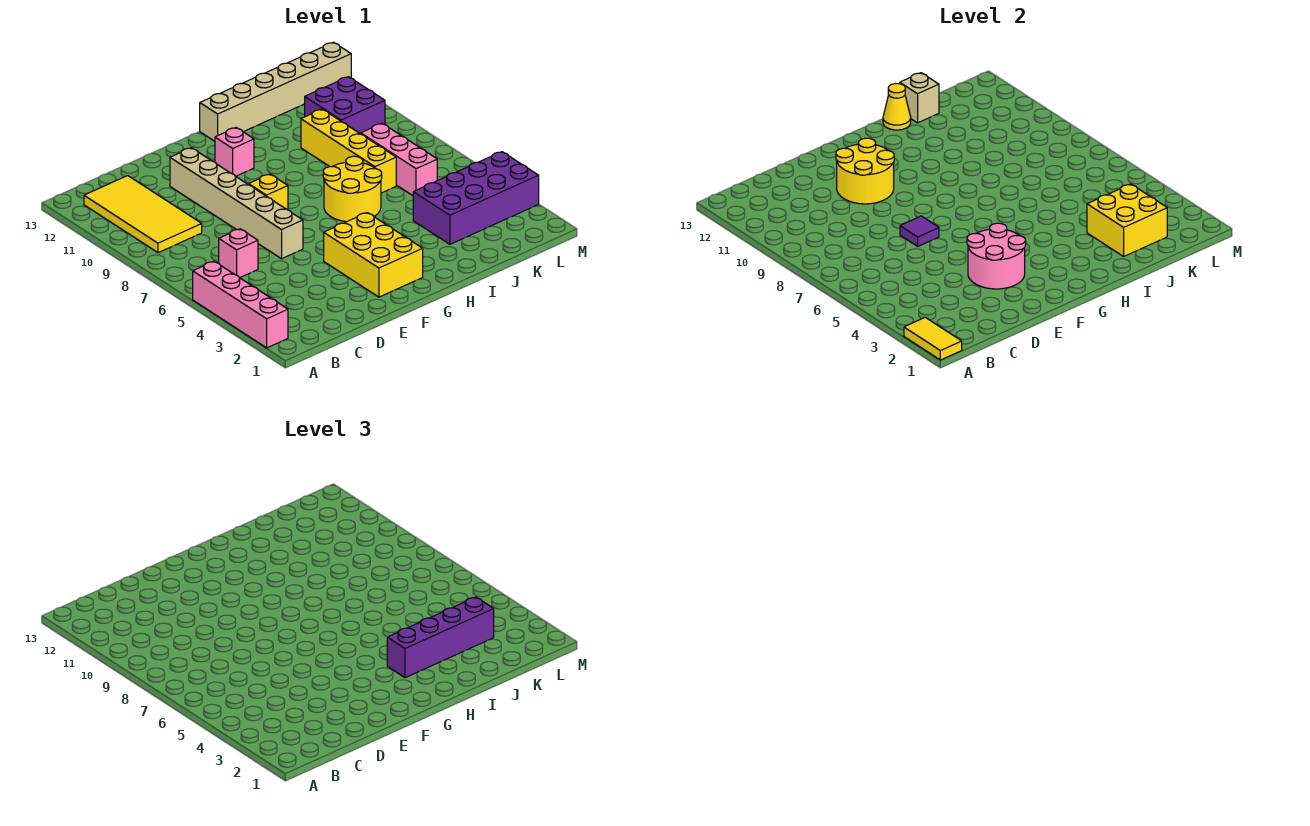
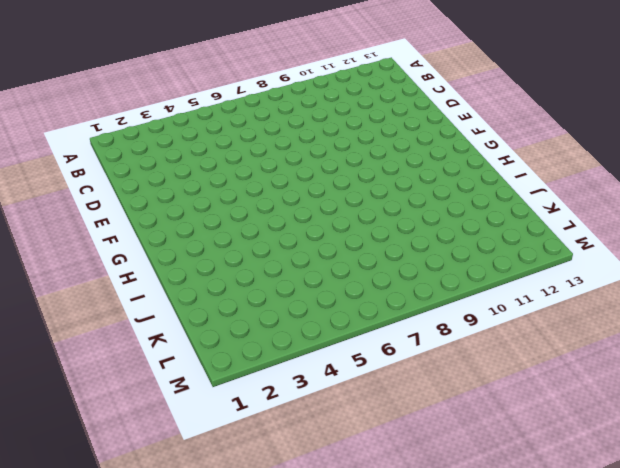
none -> pink brick A2:A5 level 1
none -> yellow tile B9:C12 level 1
none -> pink brick C6 level 1

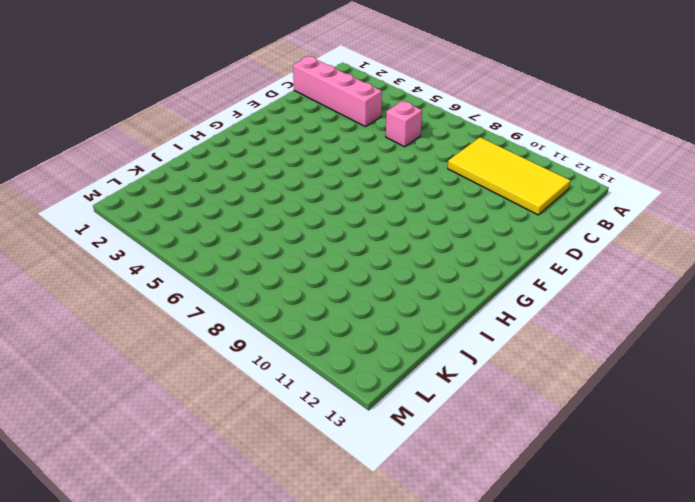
pink brick C1:C4 level 1 -> pink brick A2:A5 level 1
none -> tan brick E6:E11 level 1
none -> yellow brick F2:G4 level 1
none -> yellow brick F8 level 1

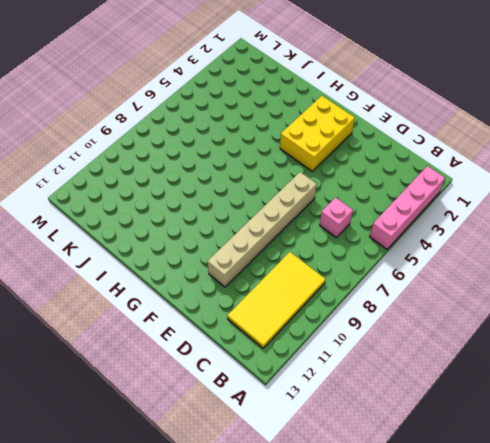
none -> yellow brick F8 level 1
none -> pink brick G11 level 1
none -> yellow round brick H6:I7 level 1

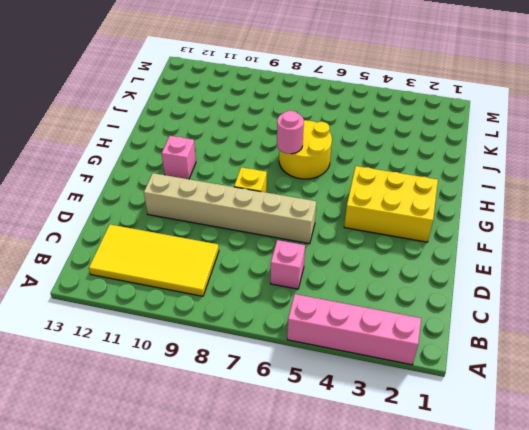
pink round brick H7 level 2 -> none
none -> tan brick H13:M13 level 1
none -> purple brick J3:M4 level 1
none -> yellow brick J7:J10 level 1

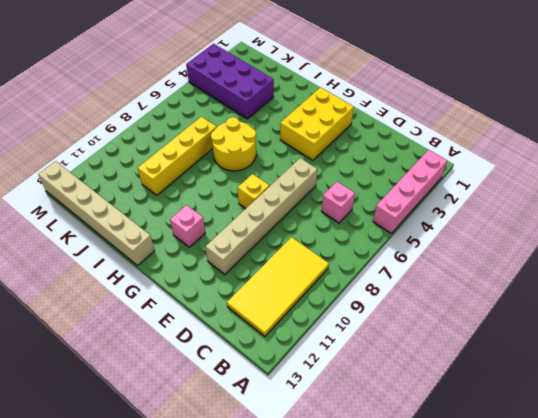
none -> pink brick K6:K8 level 1
none -> purple brick K10:L11 level 1
none -> yellow tile A1:A2 level 2

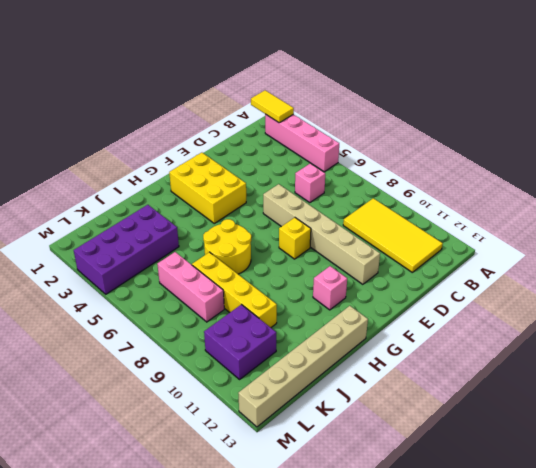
none -> pink round brick E3:F4 level 2
none -> purple tile E7 level 2
none -> yellow round brick E10:F11 level 2

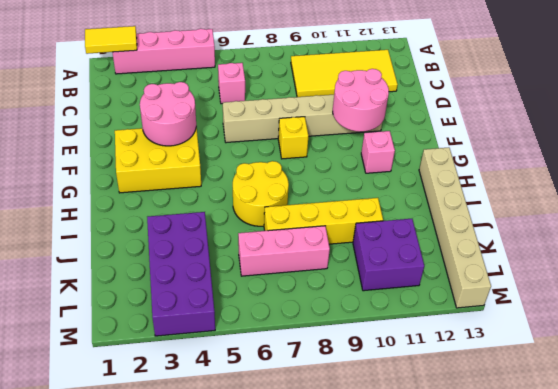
pink round brick E10:F11 level 2 -> yellow round brick E10:F11 level 2
none -> purple tile E7 level 2
none -> yellow cone I13 level 2
none -> yellow brick J2:K3 level 2

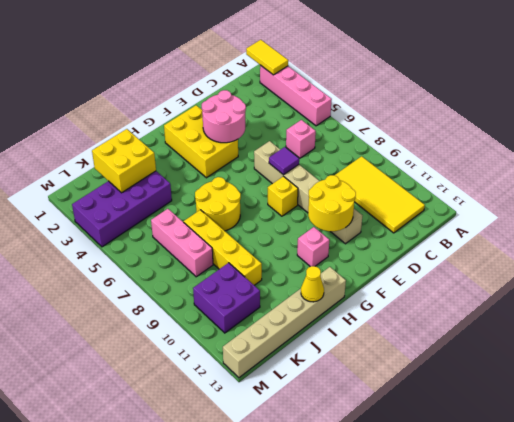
none -> tan brick J13 level 2
none -> purple brick H3:K3 level 3

